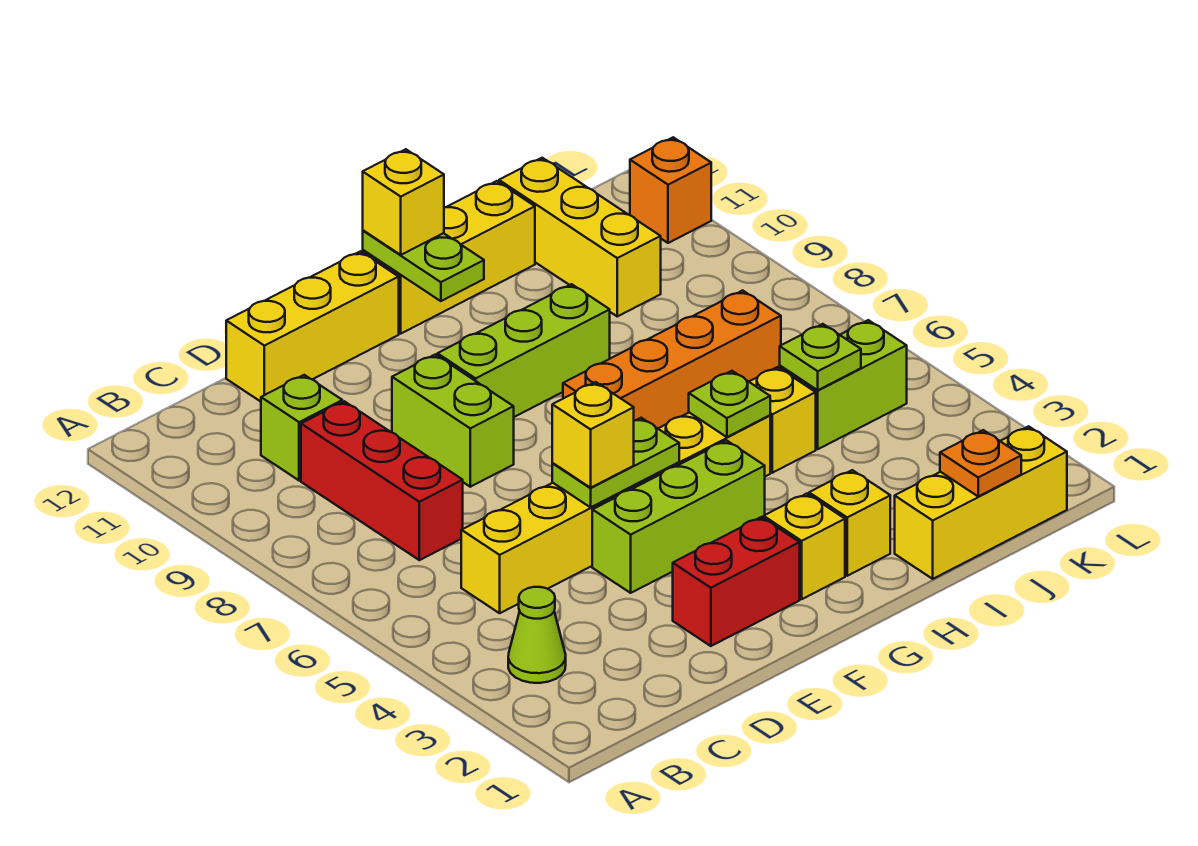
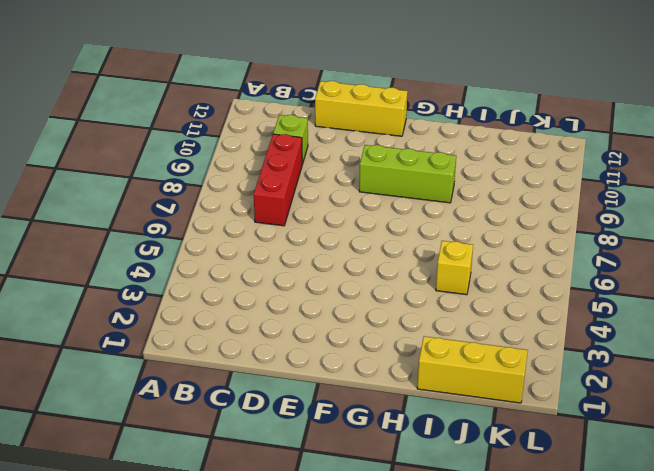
none -> lime cone B3 level 1
none -> yellow brick C5:H5 level 1
none -> red brick E2:F2 level 1

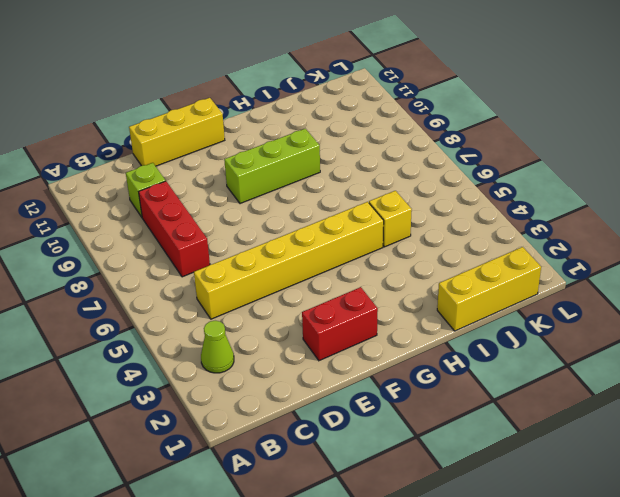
none -> lime brick E4:G4 level 1
none -> lime brick E8:E9 level 1
none -> yellow brick G2 level 1

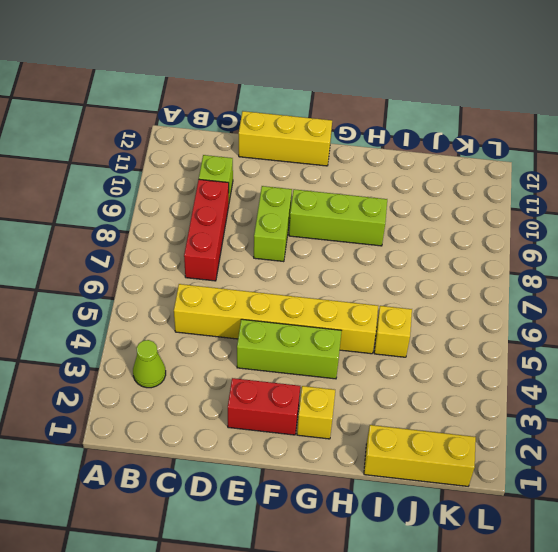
none -> orange brick G7:J7 level 1
none -> yellow brick G12:I12 level 1
none -> yellow brick H2 level 1

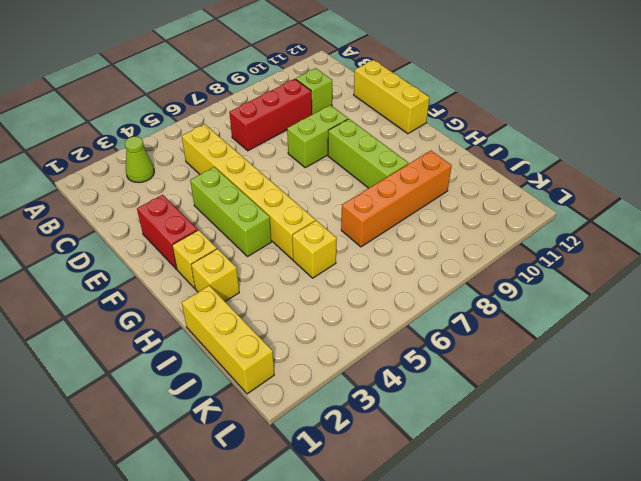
orange brick I7:I10 level 1 -> orange brick G7:J7 level 1
none -> yellow brick G12:I12 level 1
none -> lime brick J5:K5 level 1
none -> yellow brick J10:J12 level 1

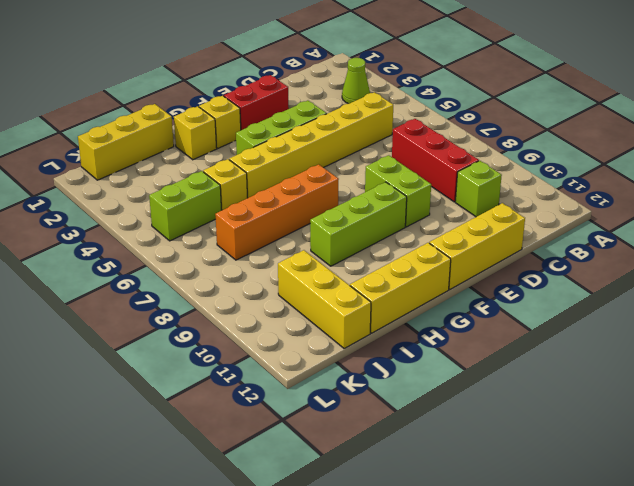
none -> orange brick L11 level 1
none -> lime plate E5:F5 level 2
none -> lime plate G11:G12 level 2

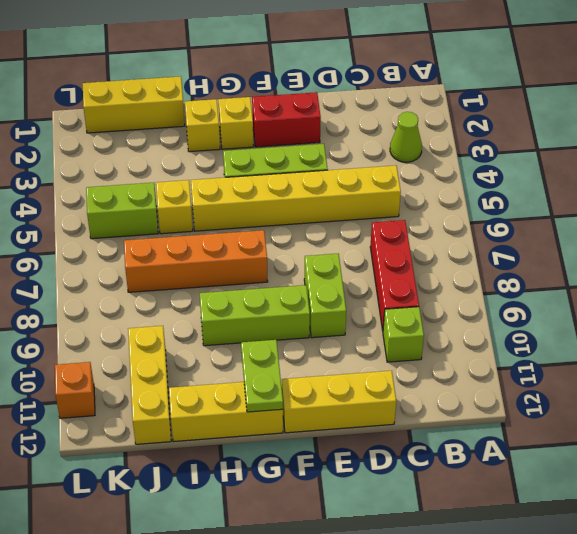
none -> lime plate E5:F5 level 2
none -> lime plate H5 level 2
none -> orange plate J1 level 2

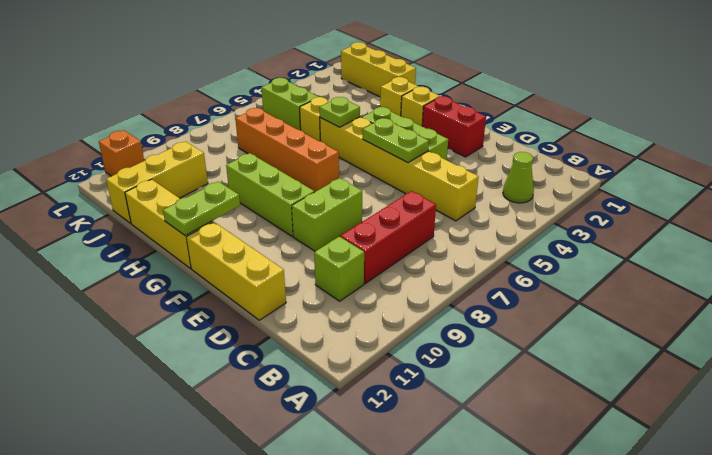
none -> orange plate J1 level 2
none -> lime plate J5 level 2
none -> yellow brick E5 level 3

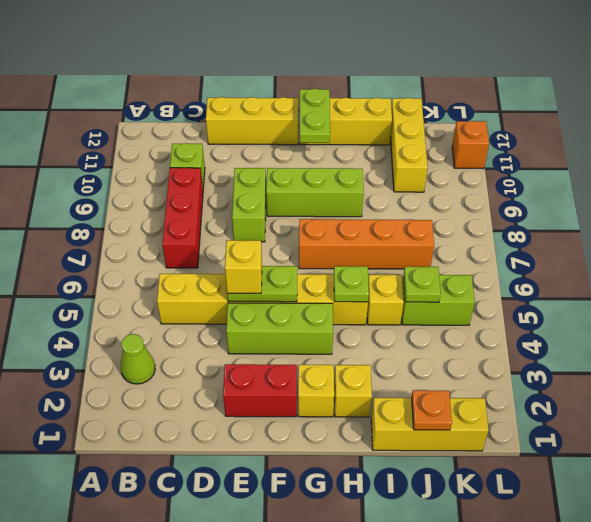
none -> yellow brick G12 level 3

